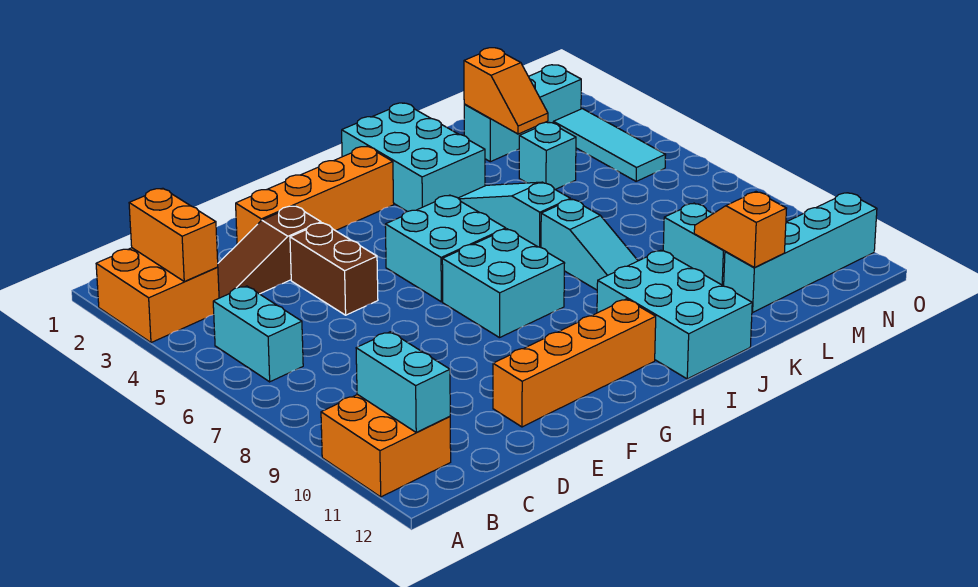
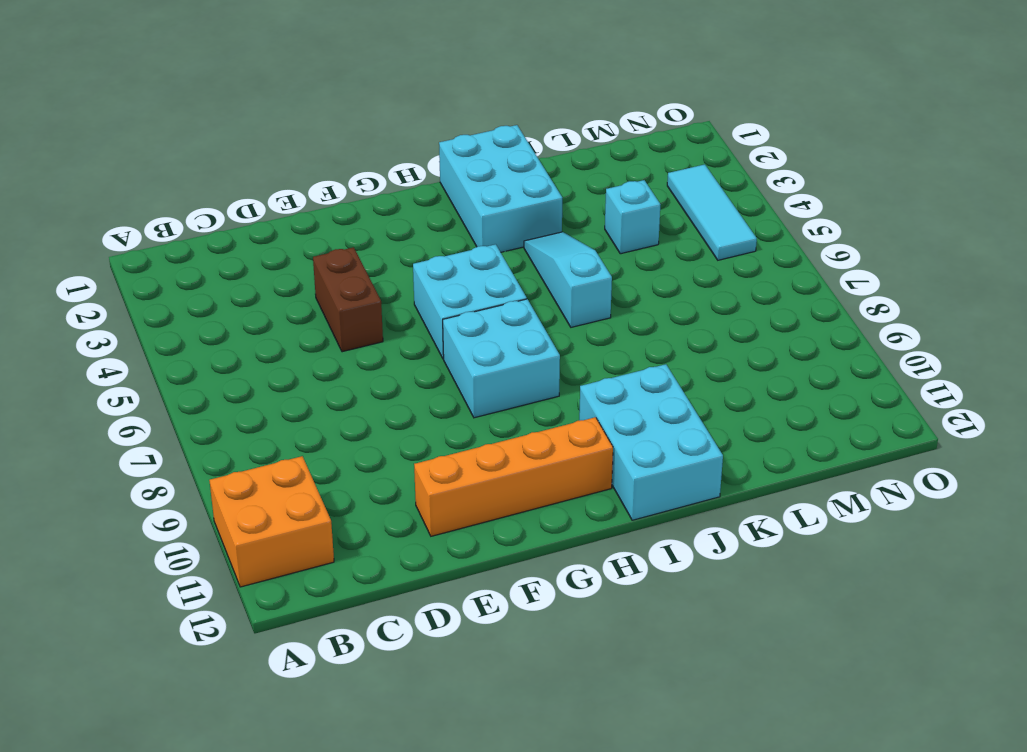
none -> orange brick A2:B3 level 1
none -> cyan brick B5:B6 level 1
none -> brown slope C3:E3 level 1 top E

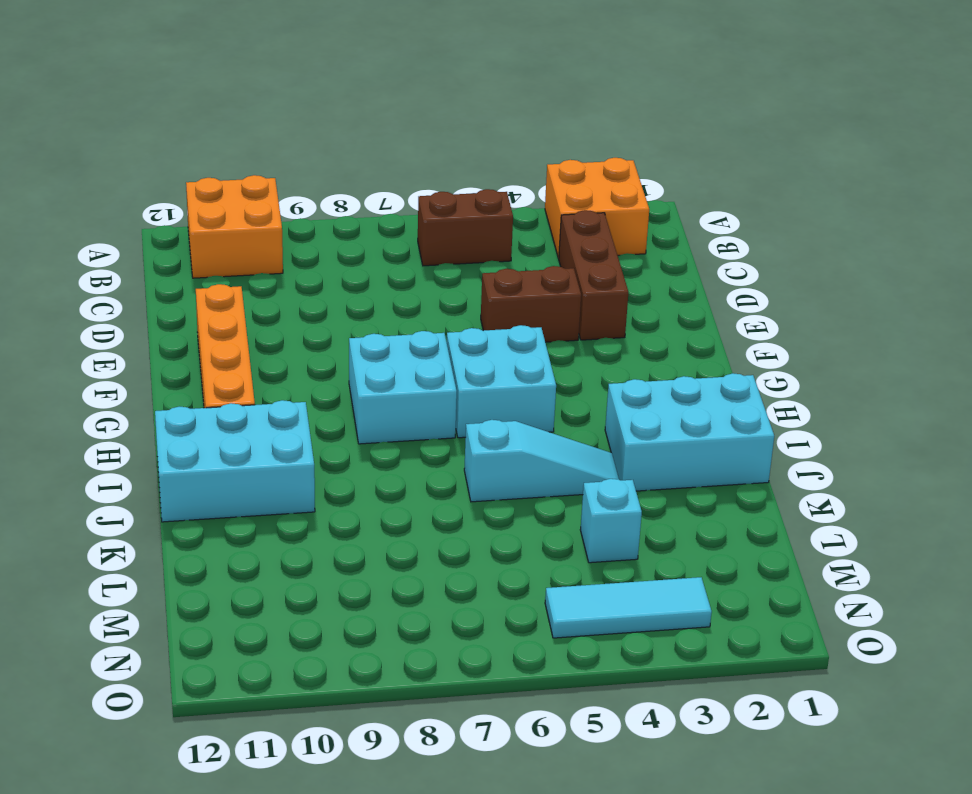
brown brick B5:B6 level 1 -> cyan brick B5:B6 level 1
brown brick C3:E3 level 1 -> brown slope C3:E3 level 1 top E
none -> orange brick E2:H2 level 1
none -> cyan slope J7:J9 level 1 top 7
none -> cyan brick L2:N2 level 1

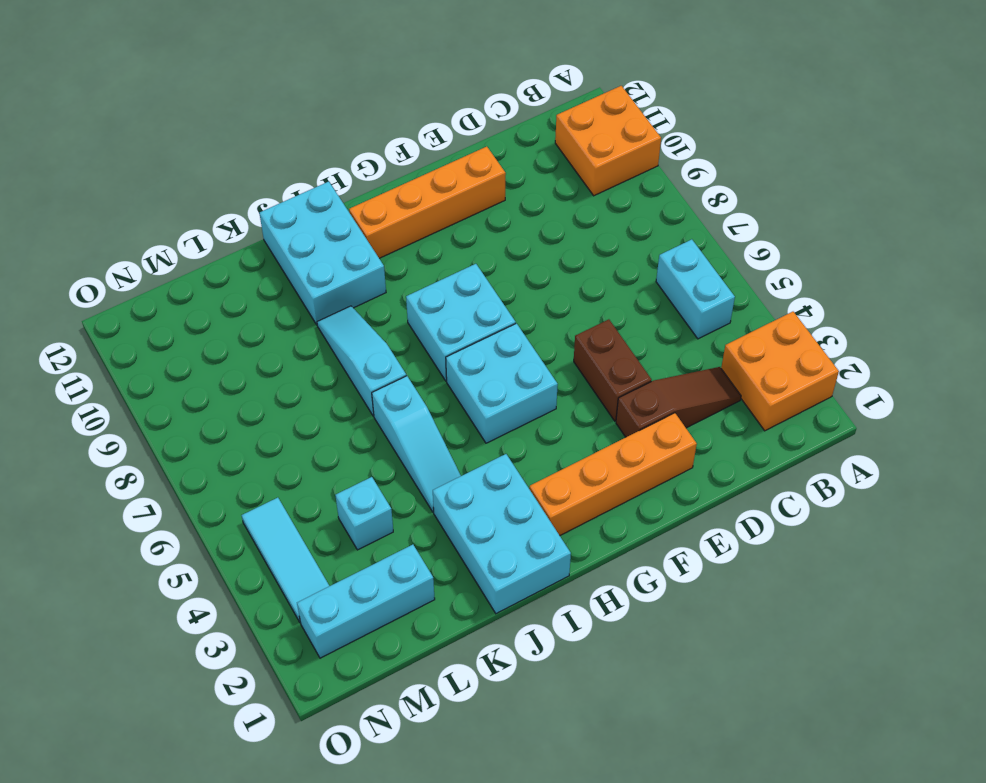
none -> cyan brick L9:L10 level 1
none -> cyan brick L11:O11 level 1
none -> orange brick B2:B3 level 2

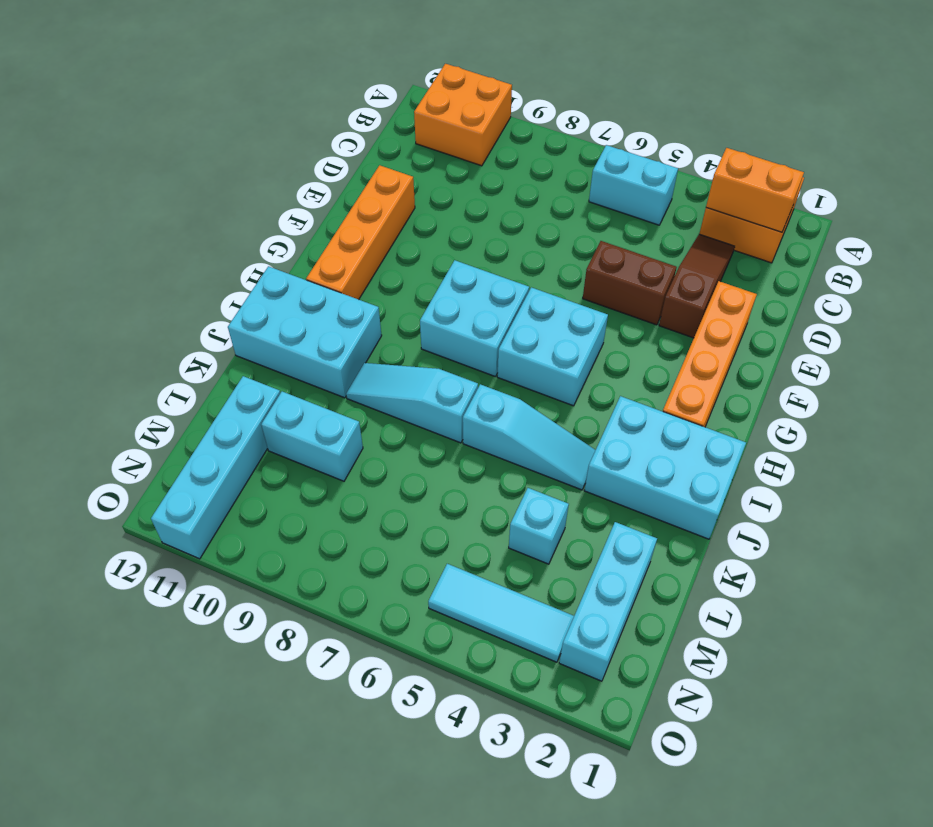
none -> cyan brick B10:B11 level 2
none -> orange slope L2:L3 level 2 top 2
none -> orange slope L10:L11 level 2 top 11

